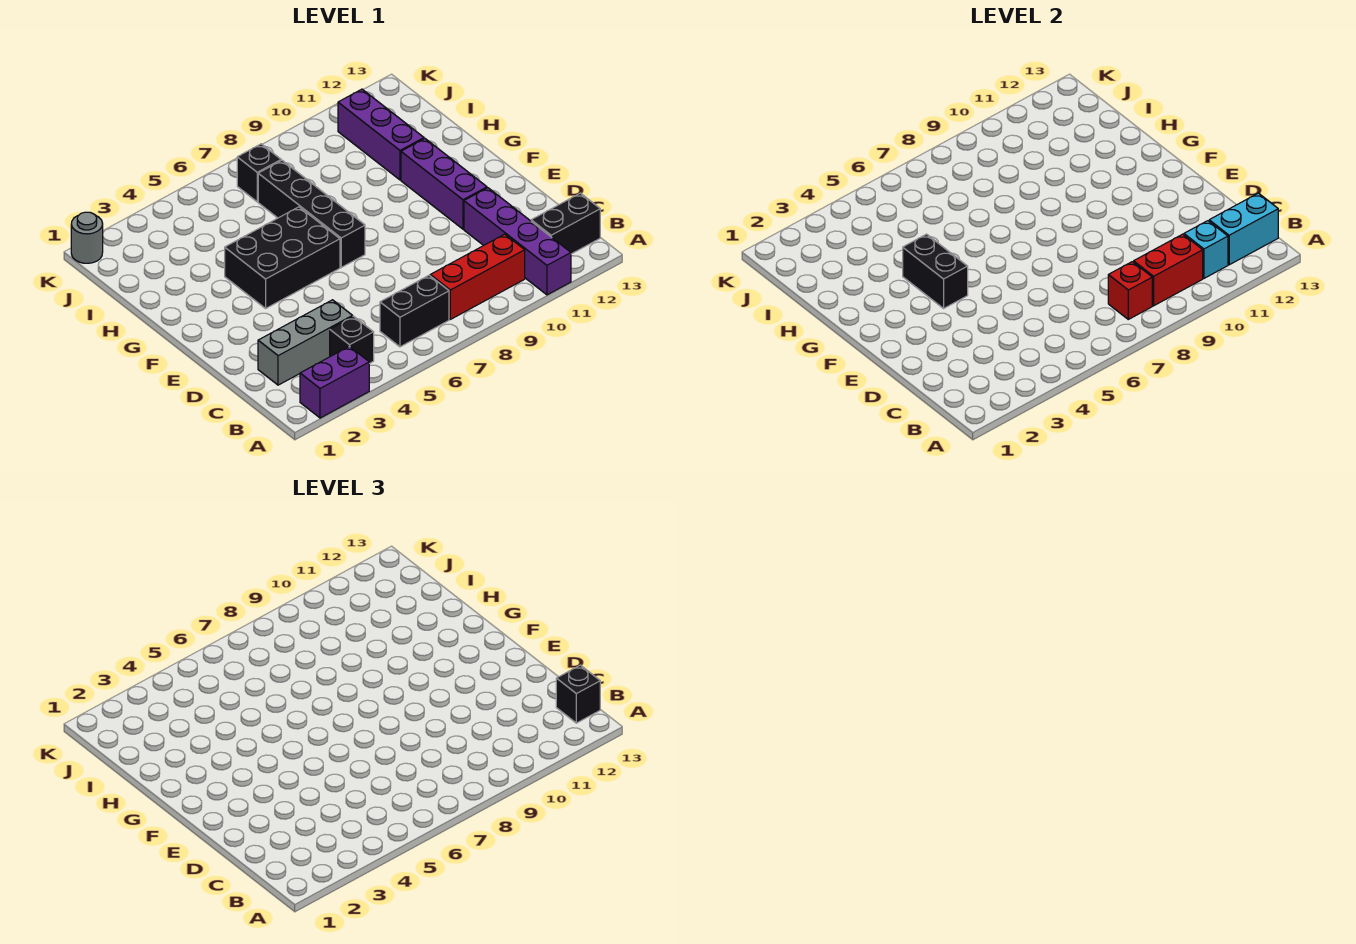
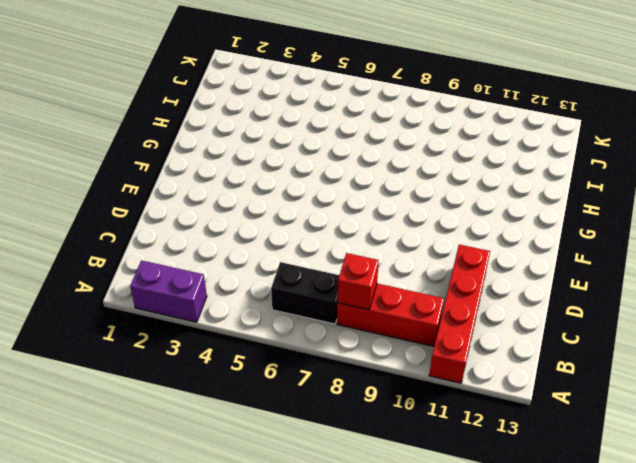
red brick A11:D11 level 1 -> purple brick A11:D11 level 1
none -> black brick B4 level 1
none -> black brick B12:B13 level 1
none -> grey brick C2:C4 level 1

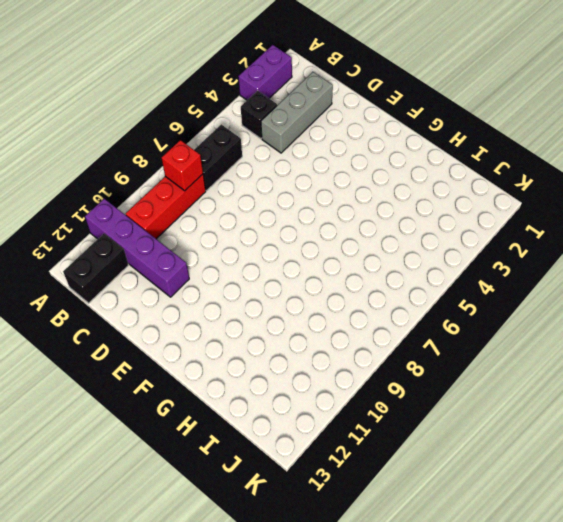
none -> purple brick E11:G11 level 1
none -> black brick F4:G6 level 1
none -> black brick F7:I7 level 1

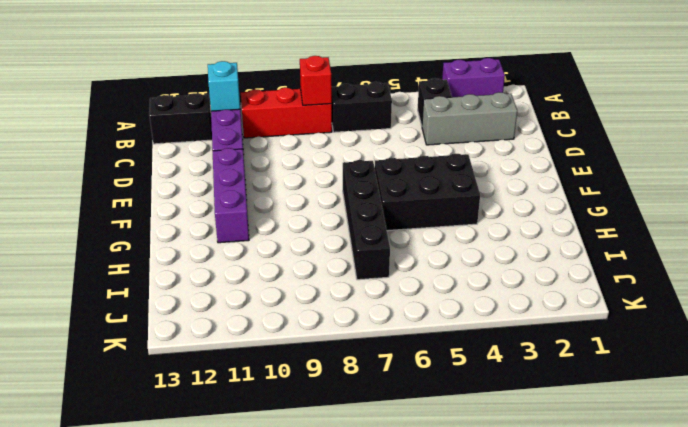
none -> purple brick H11:J11 level 1
none -> black brick J7 level 1
none -> grey round brick K1 level 1

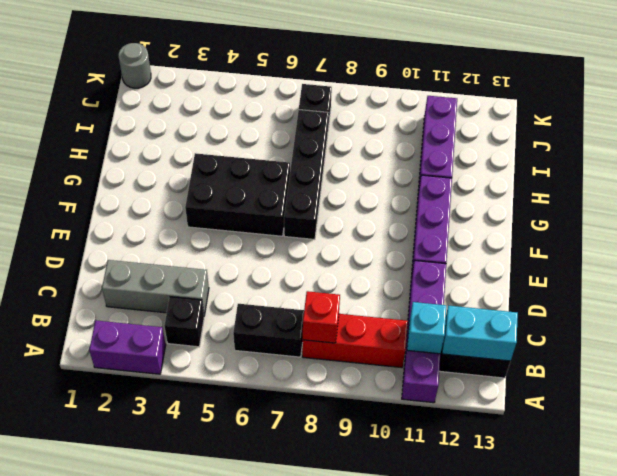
none -> red brick B9:B10 level 2
none -> black brick F4:G4 level 2
none -> black brick B13 level 3

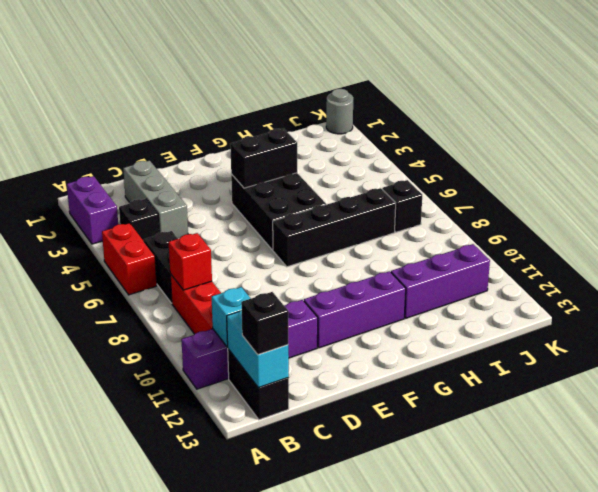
red brick A5:A6 level 1 -> red brick B9:B10 level 2

